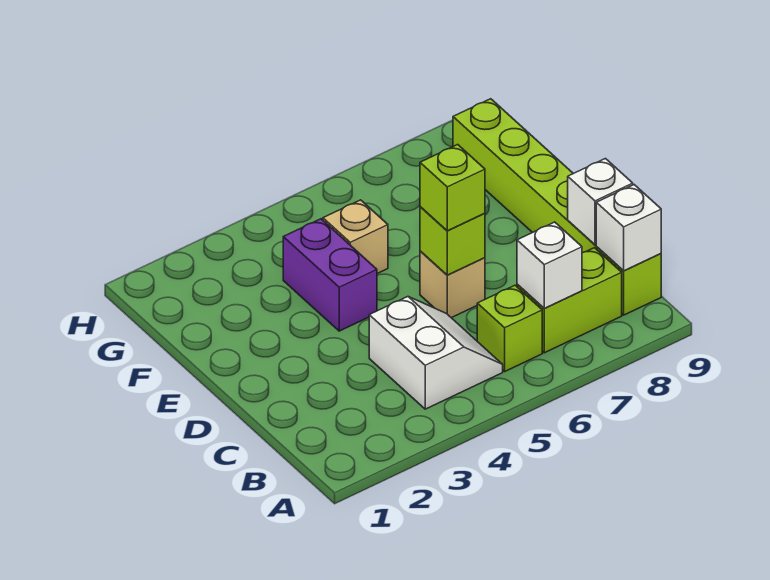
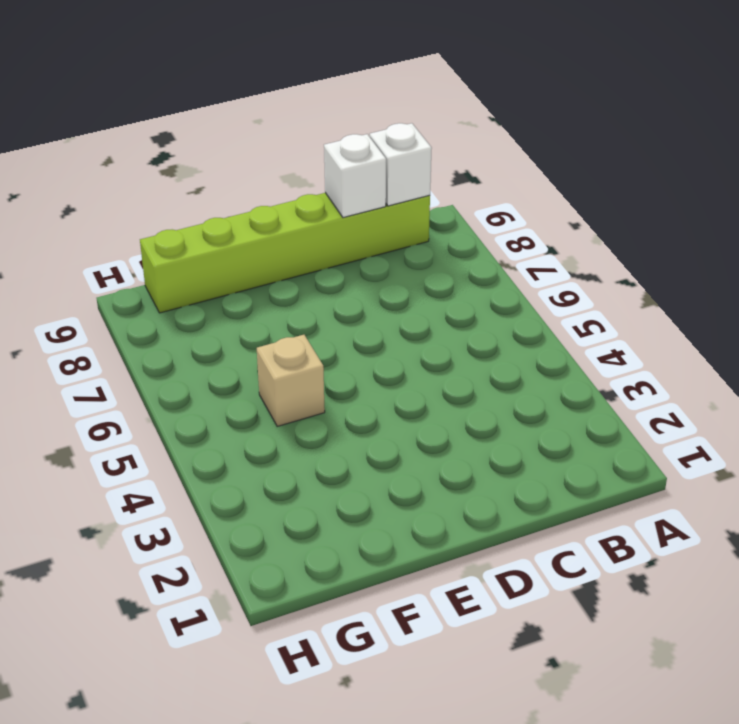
none -> white slope B4:C5 level 1 top 4
none -> lime brick B6 level 1
none -> lime brick B7:B8 level 1

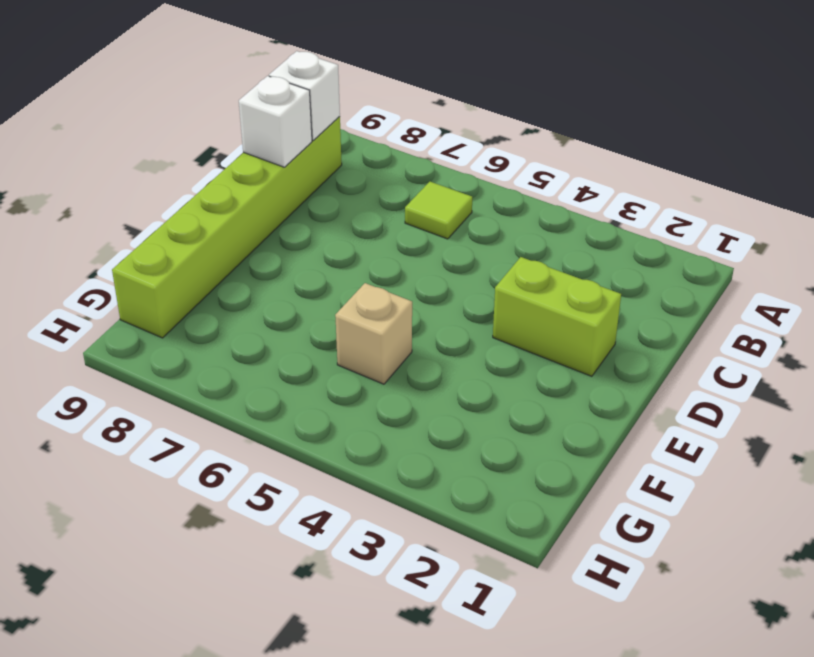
lime tile B6 level 1 -> lime brick B6 level 1
lime brick D2:D3 level 1 -> lime brick B7:B8 level 1
none -> white slope B4:C5 level 1 top 4
none -> tan brick D6 level 1
none -> purple brick E4:F4 level 1

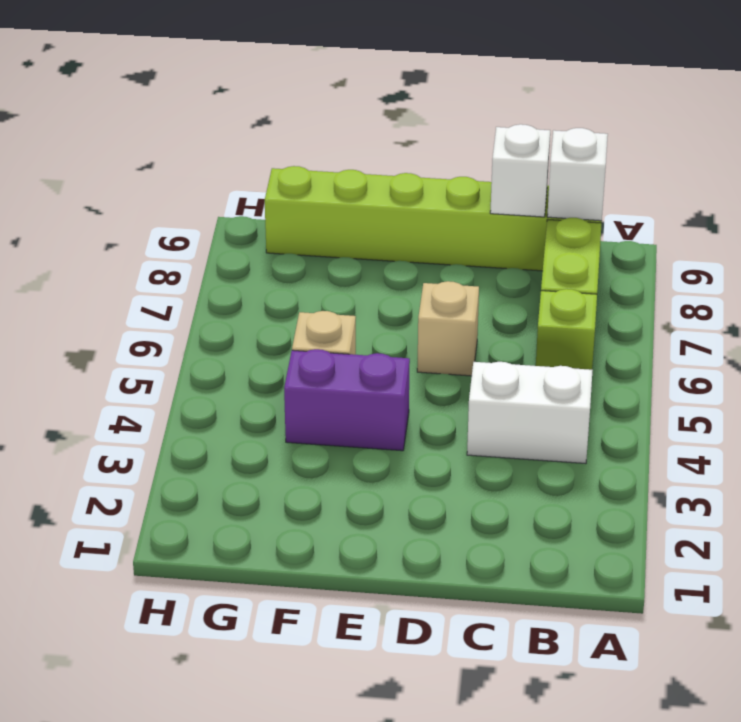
none -> white brick B7 level 2
none -> lime brick D6 level 2
none -> lime brick D6 level 3

